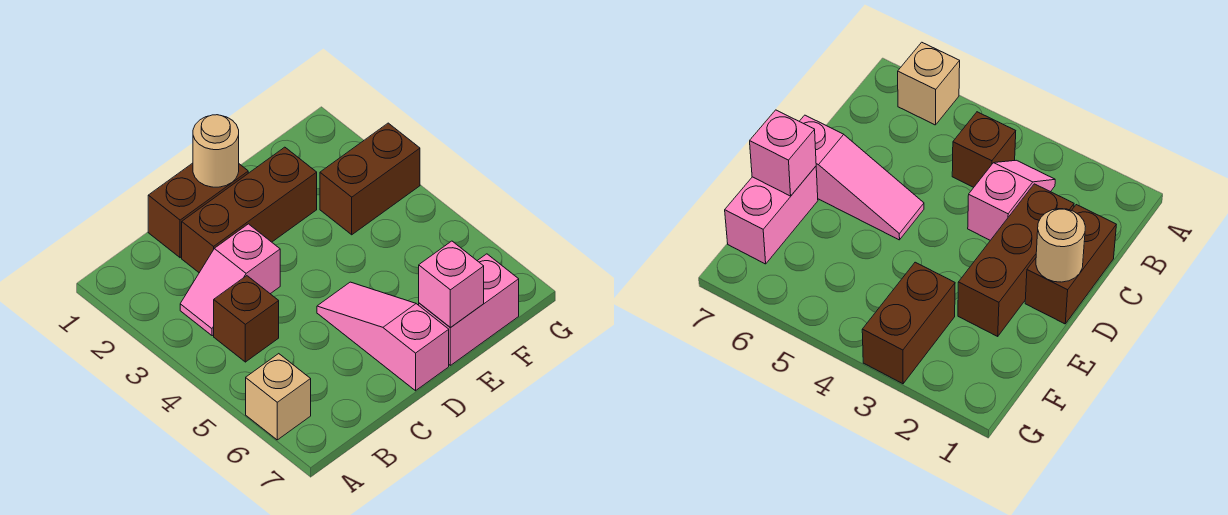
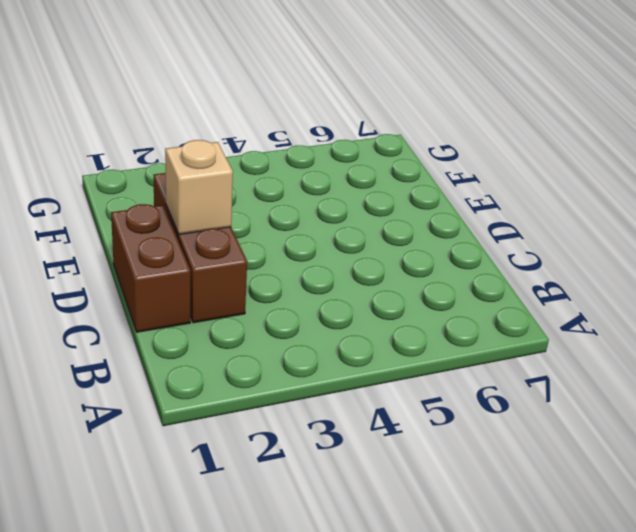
tan brick D2 level 2 -> tan brick A6 level 1
none -> pink slope B3:C3 level 1 top C
none -> brown brick B4 level 1

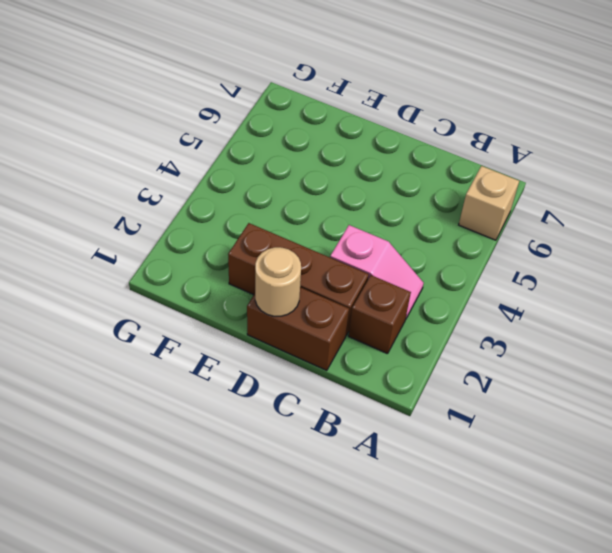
brown brick B2 level 1 -> brown brick B4 level 1
none -> pink slope D5:D7 level 1 top 7
none -> pink brick E7:F7 level 1

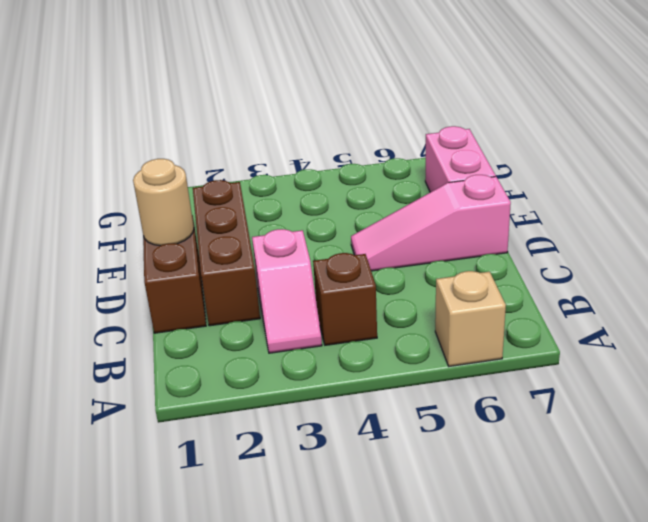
none -> brown brick F3:G3 level 1
none -> pink brick E7 level 2

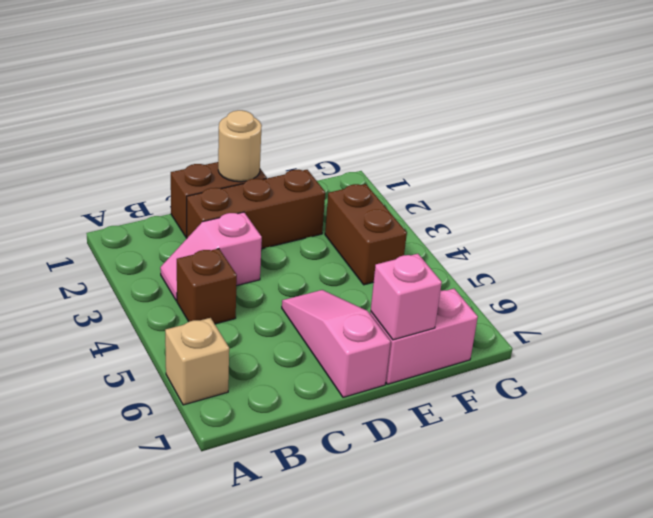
brown brick F3:F4 level 1 -> brown brick F3:G3 level 1

